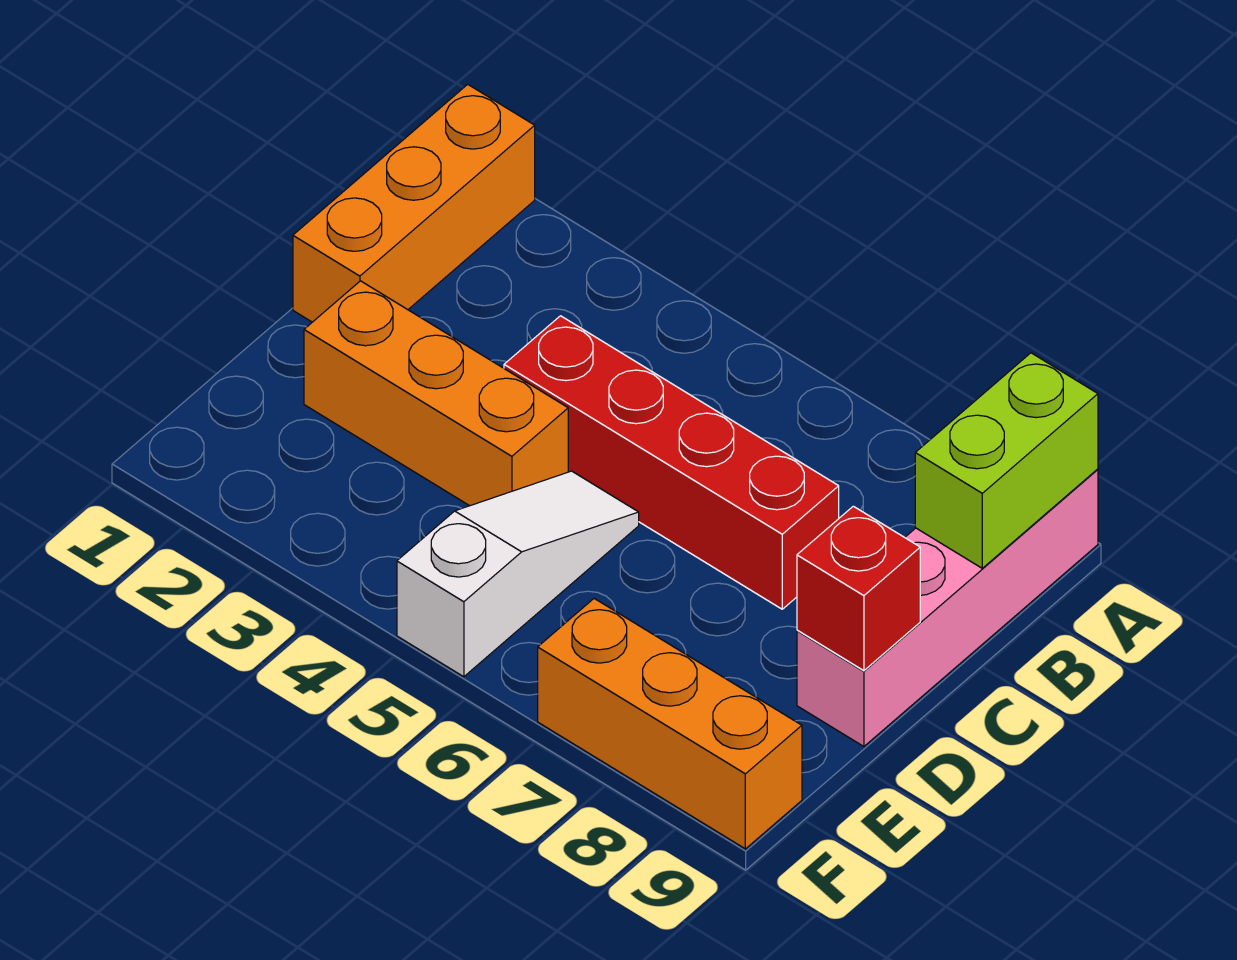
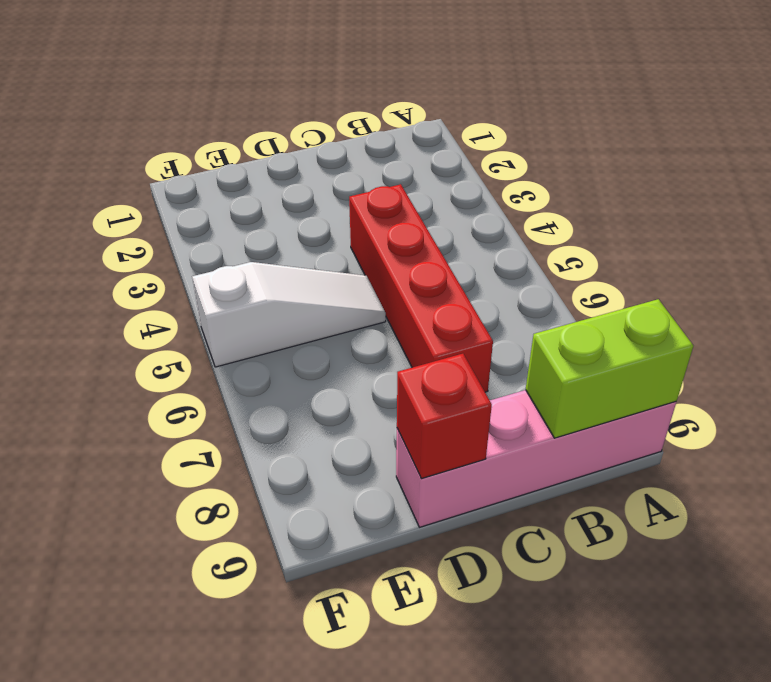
none -> orange brick A1:C1 level 1
none -> orange brick D2:D4 level 1

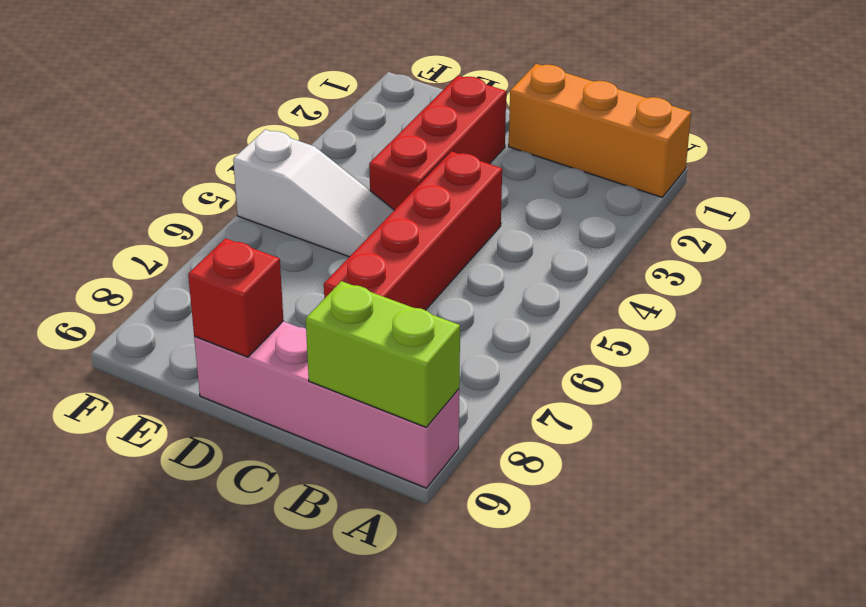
red brick D2:D4 level 1 -> orange brick D2:D4 level 1
none -> orange brick F7:F9 level 1

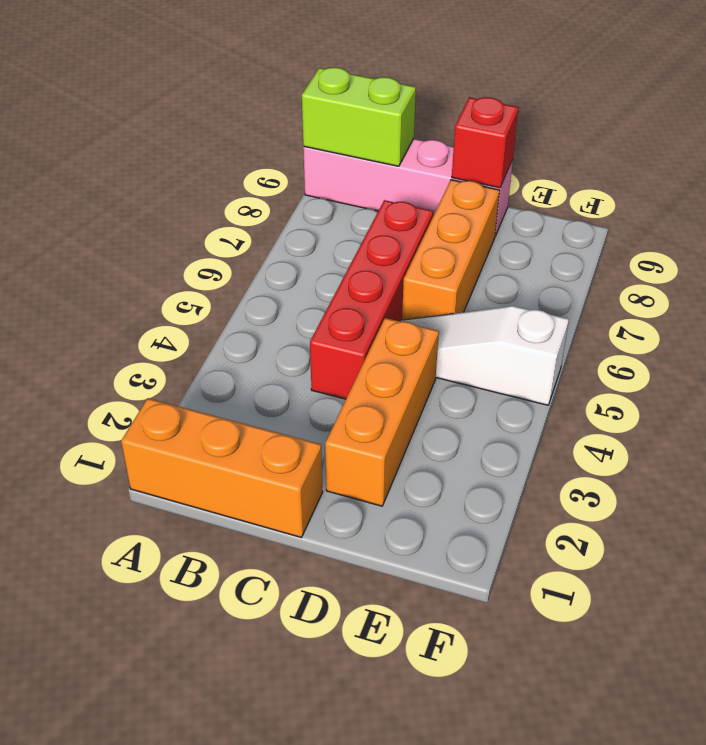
orange brick D6:D8 level 1 -> orange brick F7:F9 level 1

